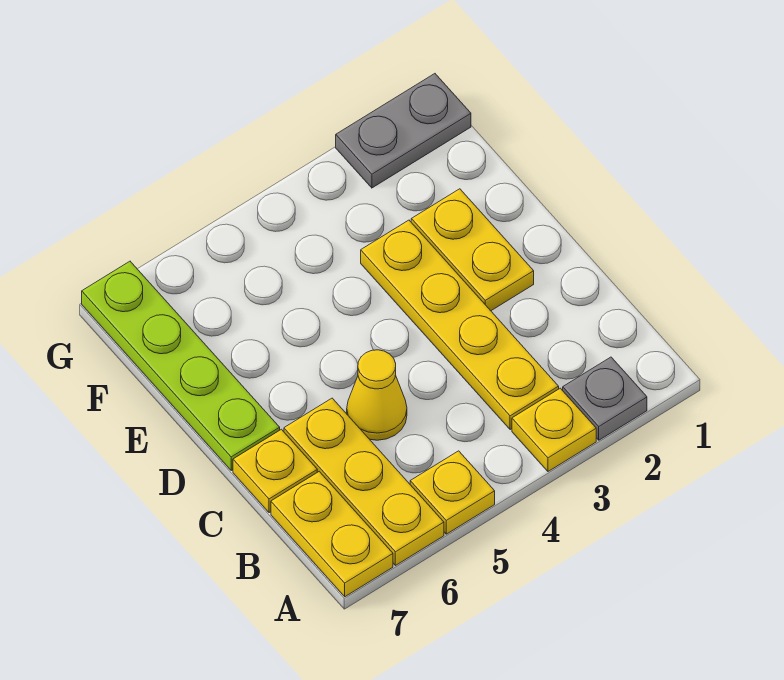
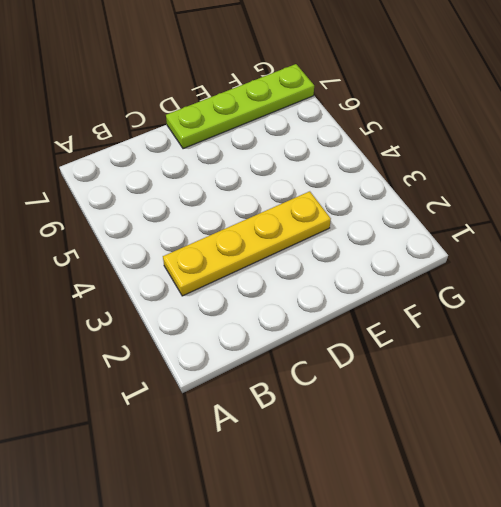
none -> grey plate A2 level 1
none -> yellow plate A3 level 1

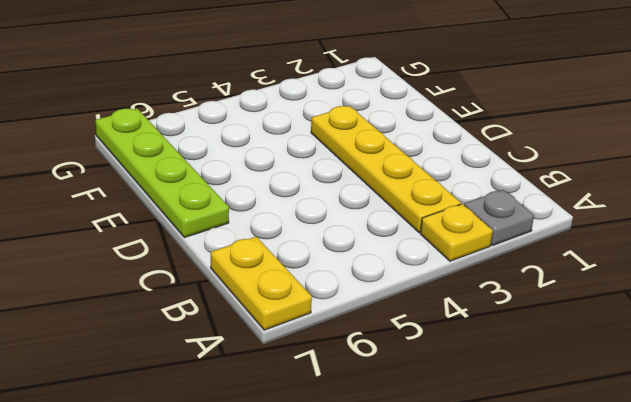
none -> yellow plate A5 level 1
none -> yellow plate A6:C6 level 1

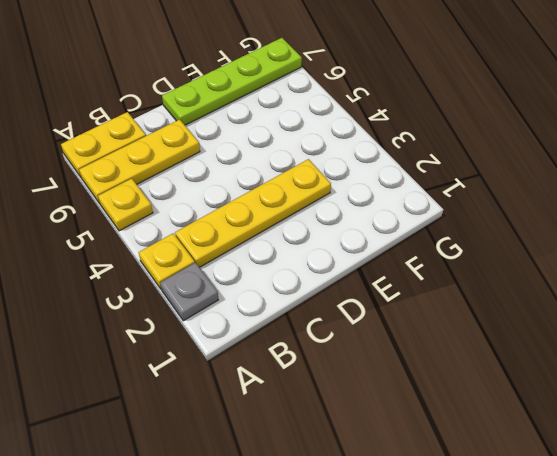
none -> yellow cone C5 level 1
none -> yellow plate C7 level 1

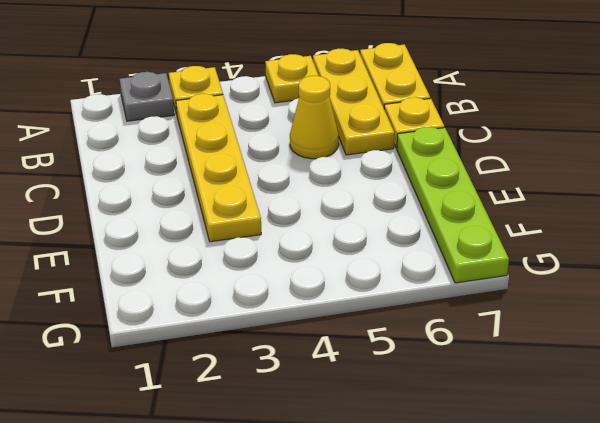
none -> yellow plate D2:E2 level 1
none -> grey plate G1:G2 level 1

